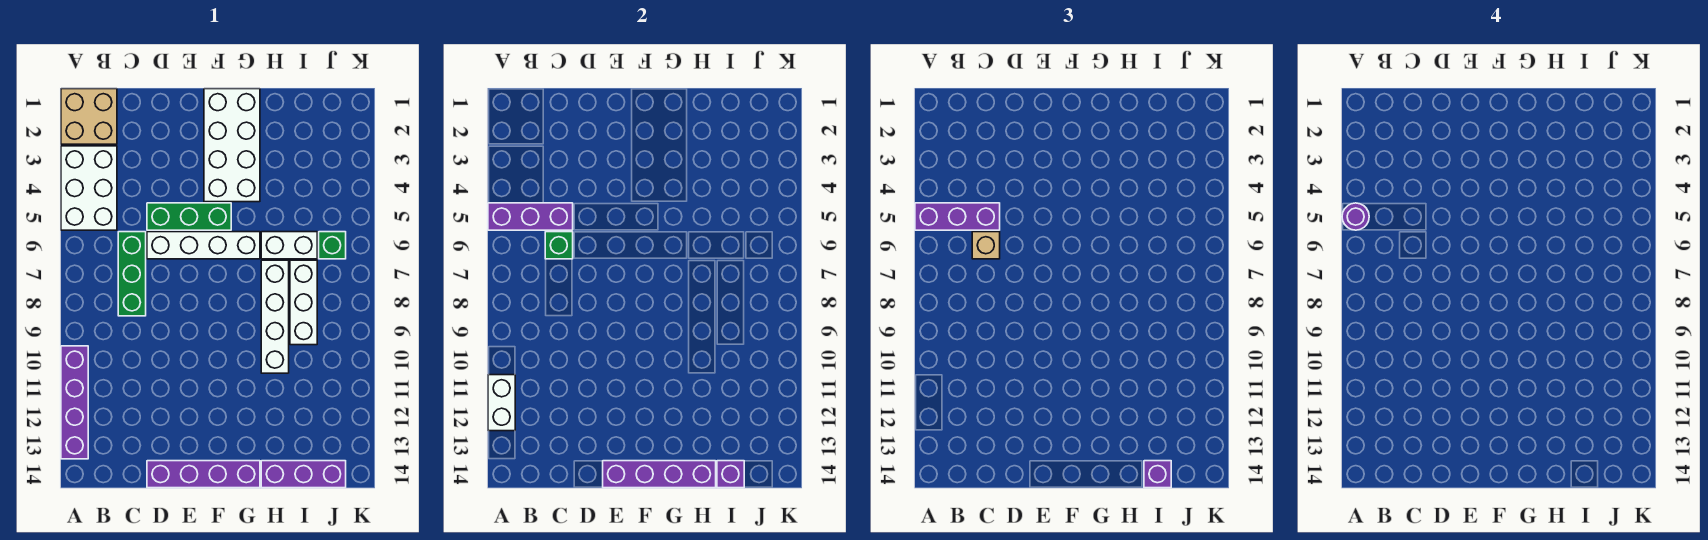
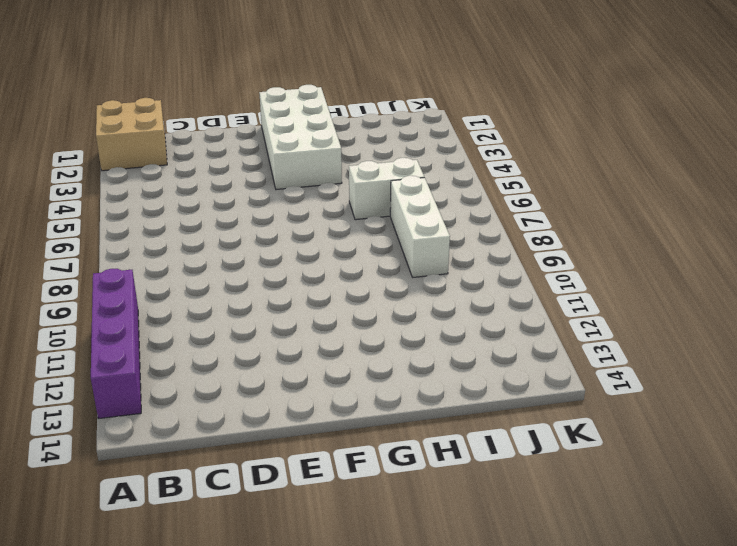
none -> white brick A3:B5 level 1
none -> green brick C6:C8 level 1
none -> green brick D5:F5 level 1

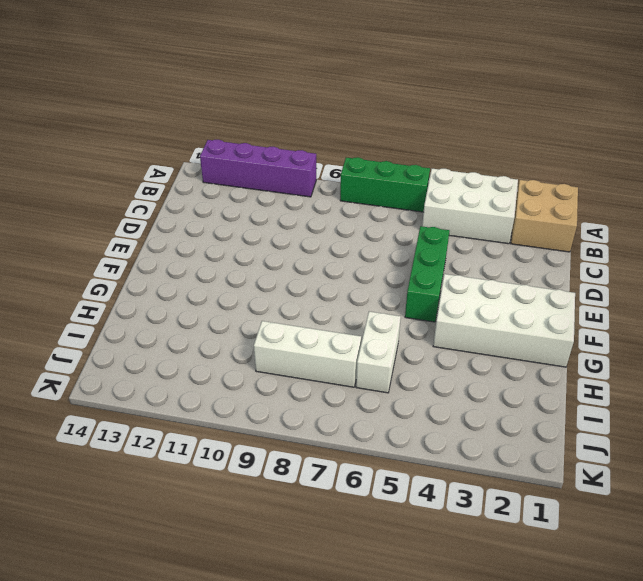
green brick A6:A8 level 1 -> green brick C6:C8 level 1
none -> white brick D6:G6 level 1
none -> purple brick D14:G14 level 1
none -> white brick H7:H10 level 1

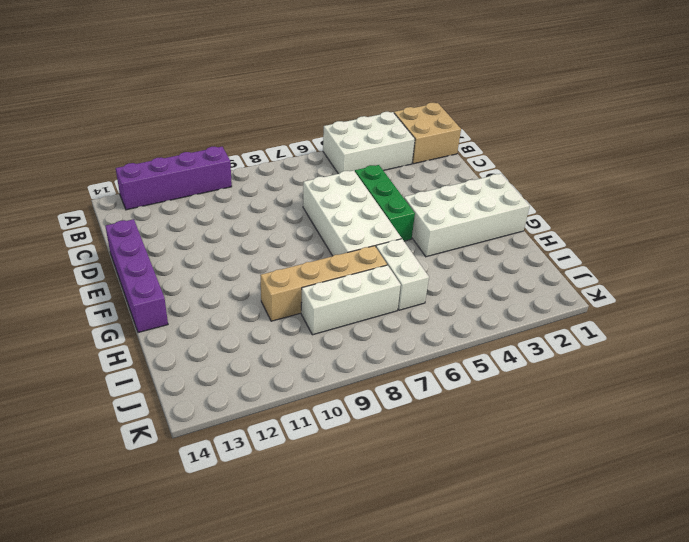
white brick D6:G7 level 1 -> white brick D6:G6 level 1
tan brick H7:H10 level 1 -> white brick H7:H10 level 1
none -> green brick C6:C8 level 1
none -> purple brick H14:J14 level 1
none -> green brick J6 level 1

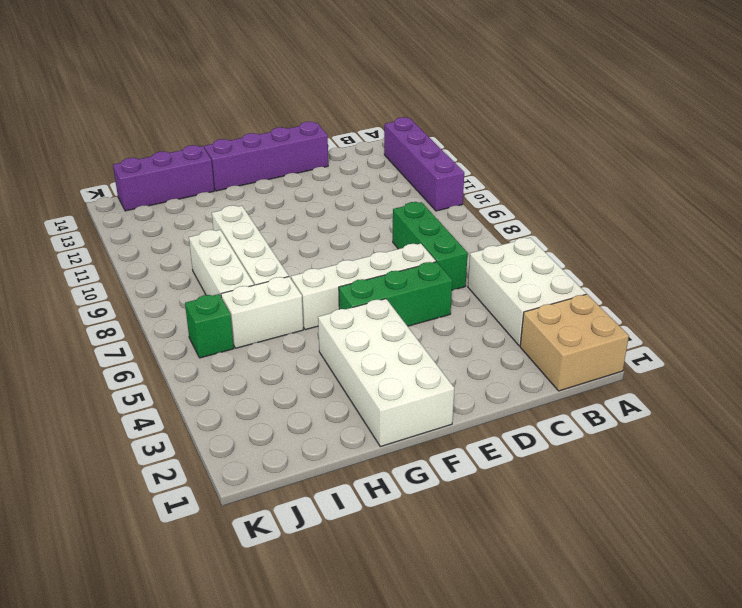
none -> purple brick A5:C5 level 2
none -> white brick A11:A12 level 2
none -> green brick C6 level 2

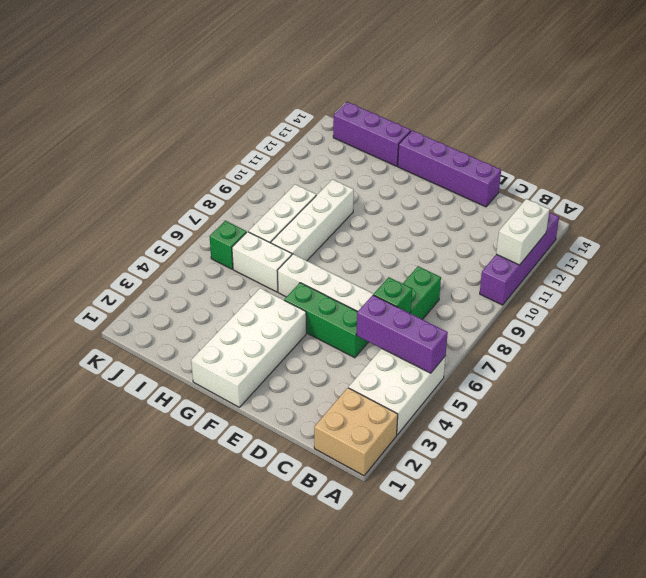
none -> purple brick E14:H14 level 2
none -> purple brick I14 level 2
none -> purple brick A5:C5 level 3

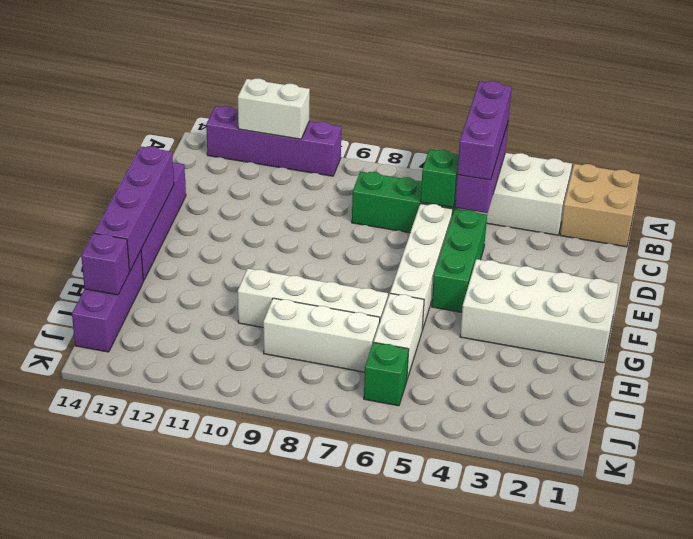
none -> tan brick C6 level 3
none -> purple brick I14 level 3
none -> purple round brick A5 level 4

